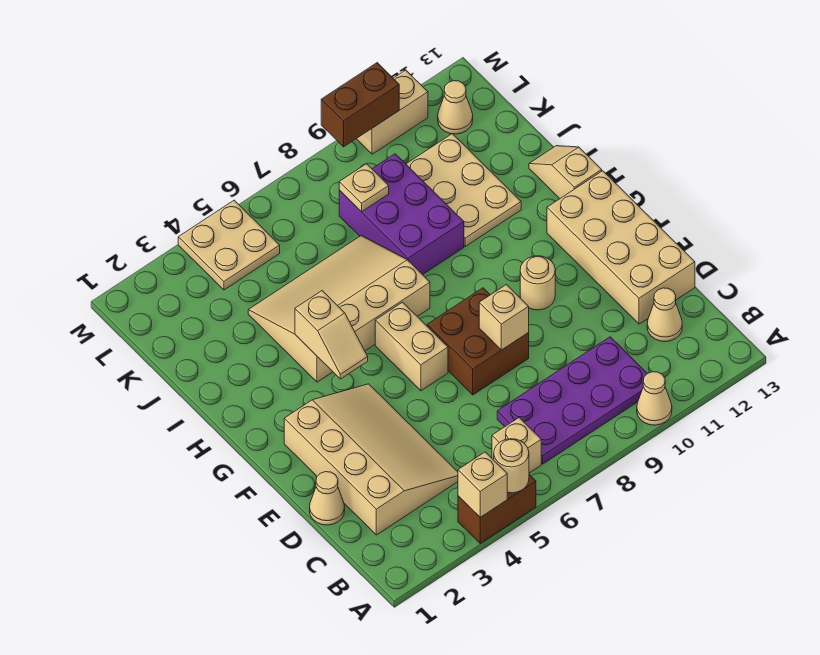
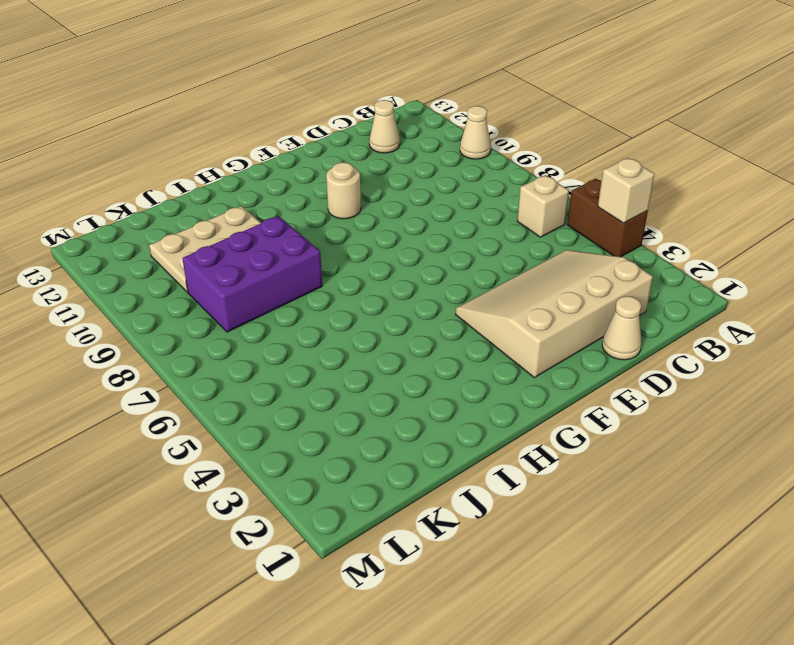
none -> purple plate B7:C10 level 1
none -> tan brick D12:G13 level 1
none -> brown brick E7:F8 level 1

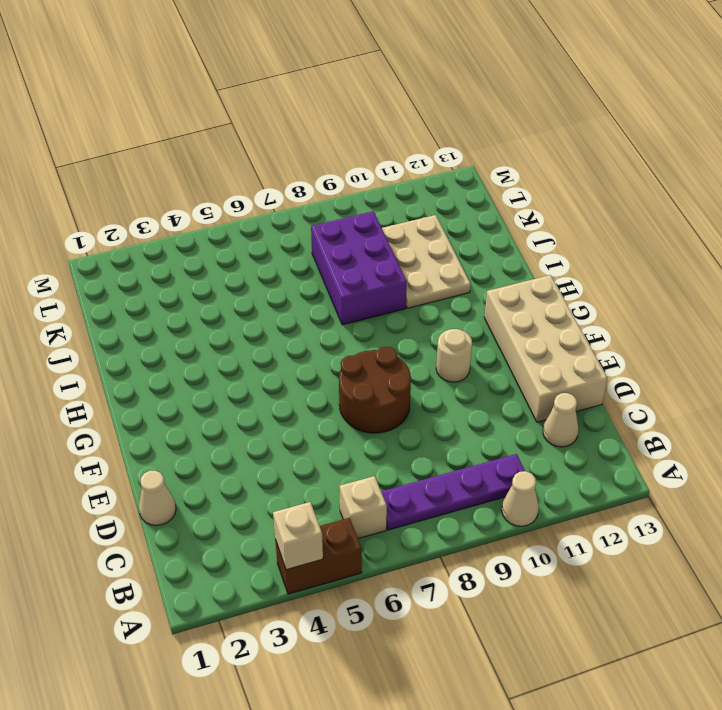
purple plate B7:B10 level 1 -> purple plate B7:C10 level 1
brown round brick E7:F8 level 1 -> brown brick E7:F8 level 1
none -> tan slope C2:F4 level 1 top 2
none -> tan brick F6:G6 level 1
none -> tan slope H4:J7 level 1 top H

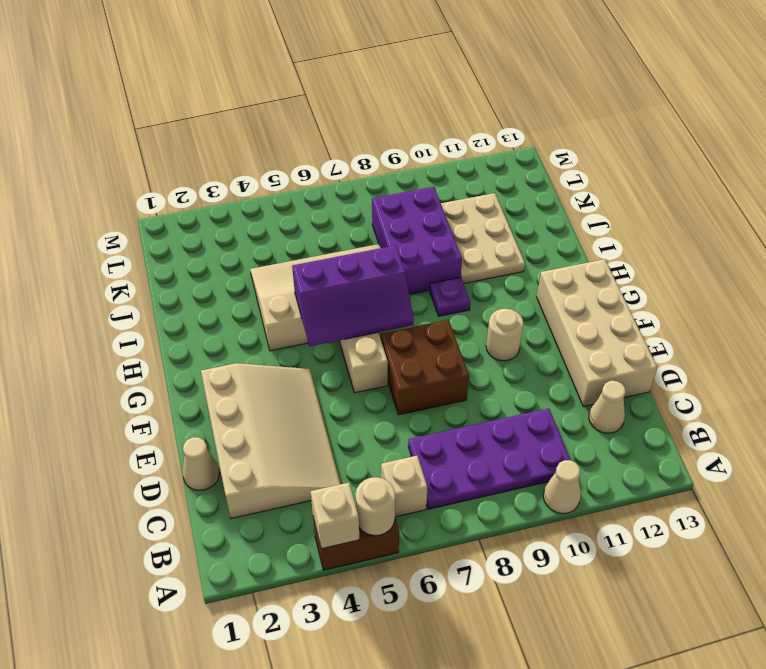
purple slope G5:H7 level 2 top H -> none
purple plate H9 level 1 -> none
none -> tan slope H13:I13 level 1 top H
none -> tan plate L4:M5 level 1
none -> tan cone L12 level 1

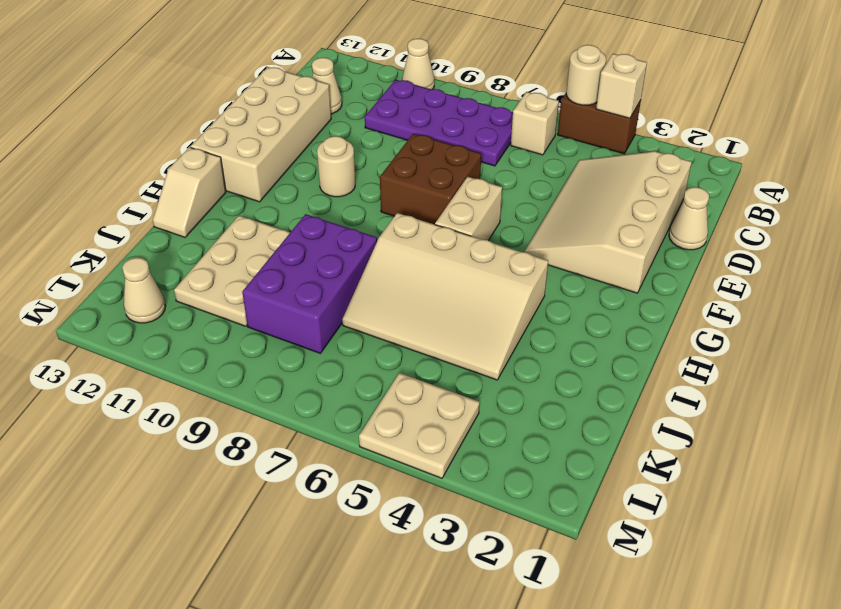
none -> tan brick M10:M11 level 1
none -> tan brick E8 level 2
none -> tan slope G4:H4 level 2 top H

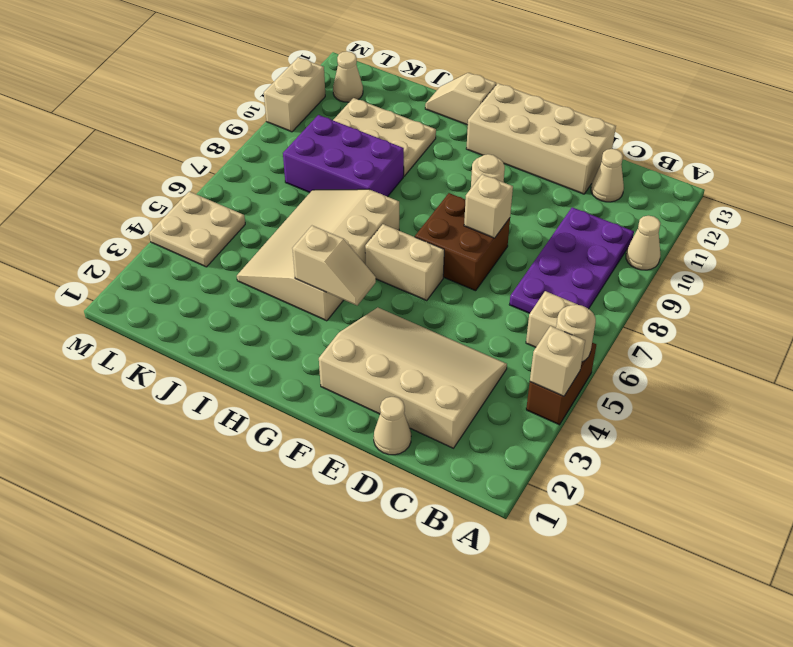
none -> tan plate K8 level 2
none -> brown brick M9:M10 level 2

